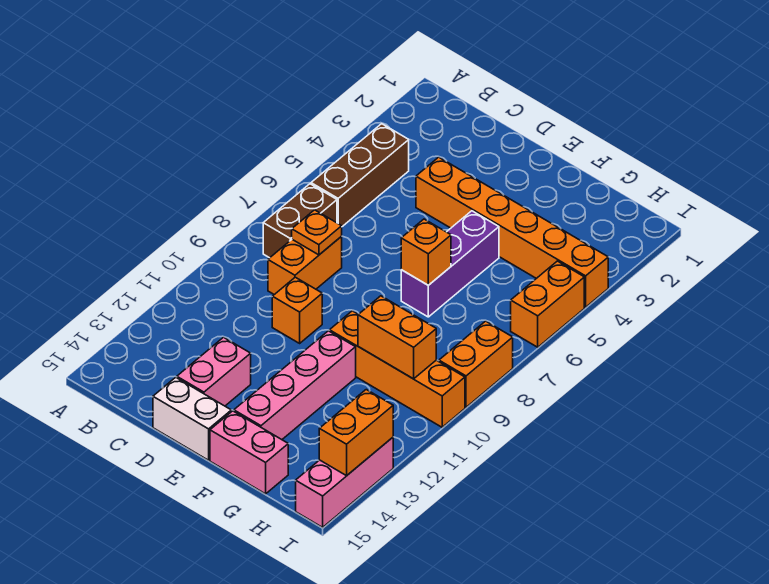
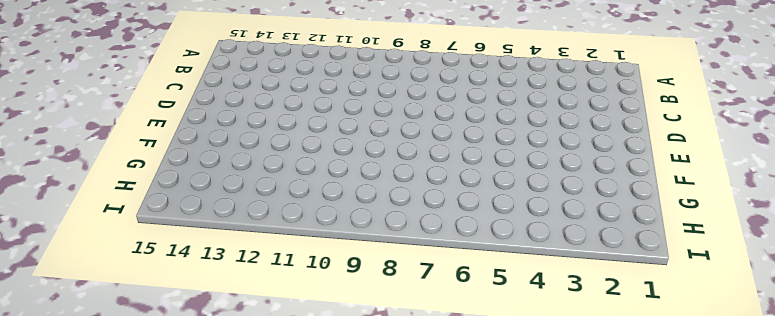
none -> brown brick B4:B6 level 1
none -> brown brick B7:B8 level 1
none -> orange brick C8:C9 level 1

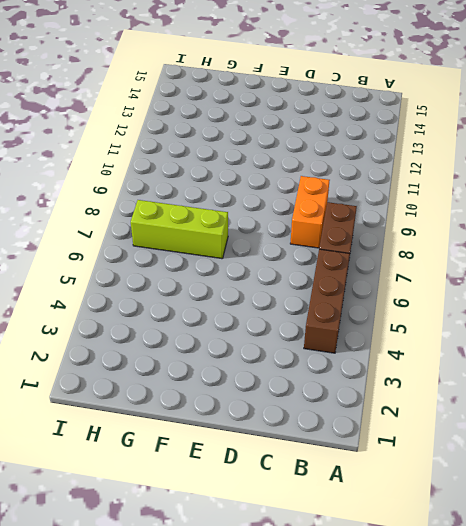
lime brick F7:H7 level 1 -> purple brick F5:F7 level 1
none -> orange brick D4:I4 level 1
none -> orange brick D10 level 1
none -> pink brick D13:D14 level 1

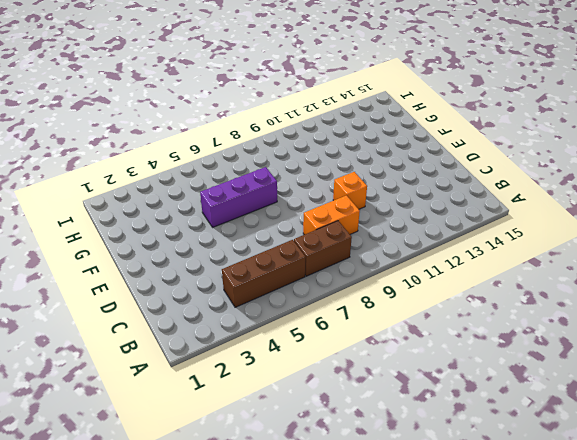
none -> orange brick D4:I4 level 1
none -> pink brick D13:D14 level 1
none -> white brick D15:E15 level 1

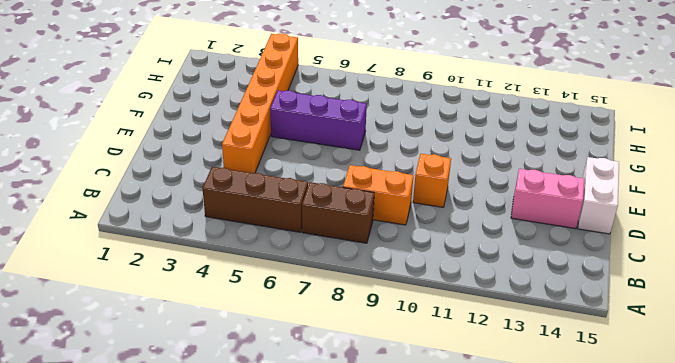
none -> orange brick F10:I10 level 1
none -> pink brick F11:F14 level 1
none -> pink brick F15:G15 level 1

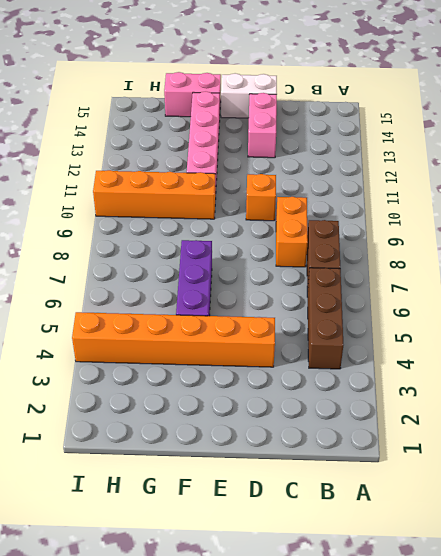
none -> orange brick I5:I6 level 1
none -> orange brick I8:I9 level 1
none -> pink brick I13:I15 level 1

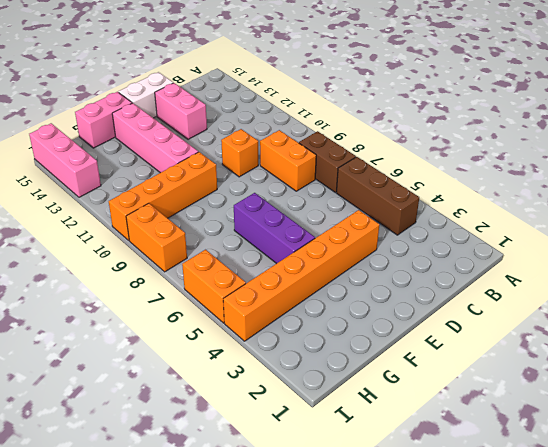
none -> orange plate C8 level 2
none -> orange brick F7 level 2
none -> orange brick G10:H10 level 2

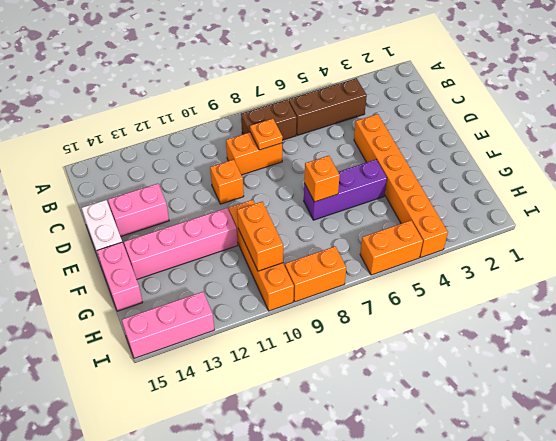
none -> orange brick I13:I14 level 2

